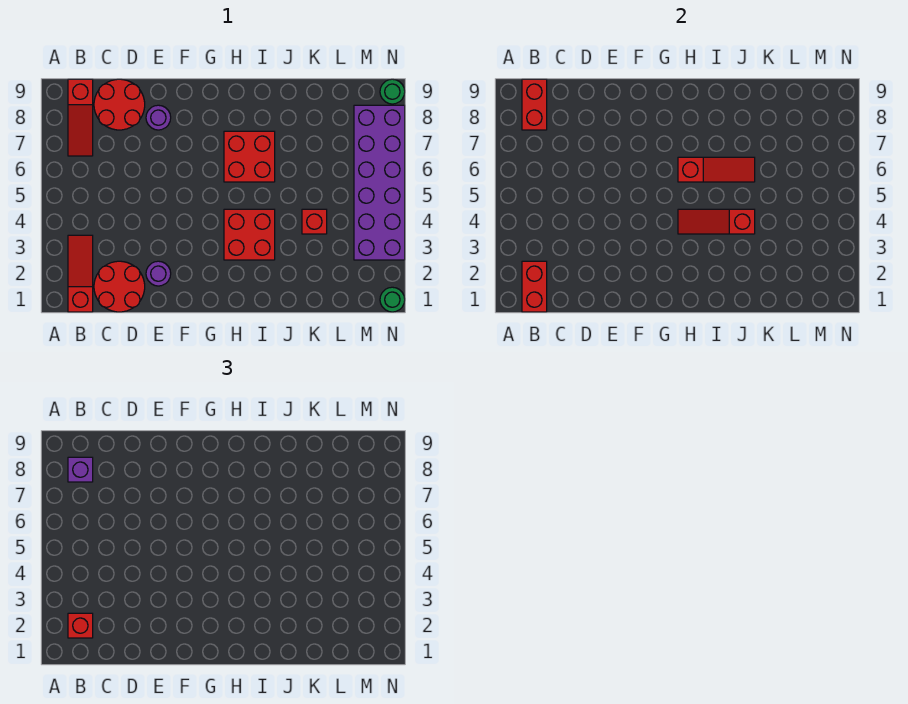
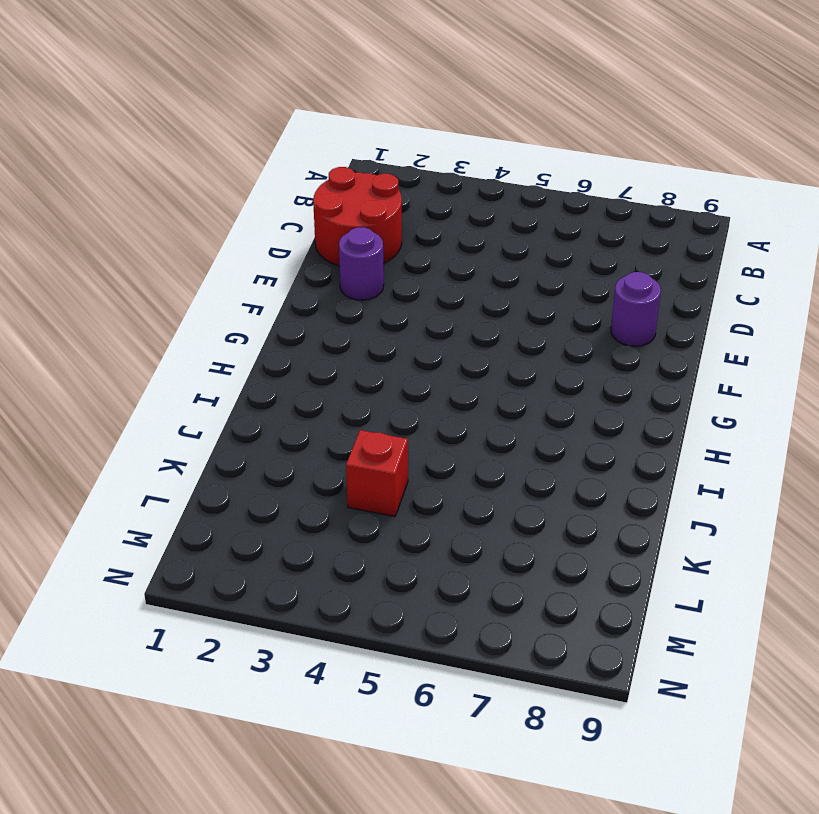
none -> red slope B1:B3 level 1 top 1
none -> red slope B7:B9 level 1 top 9
none -> red round brick C8:D9 level 1

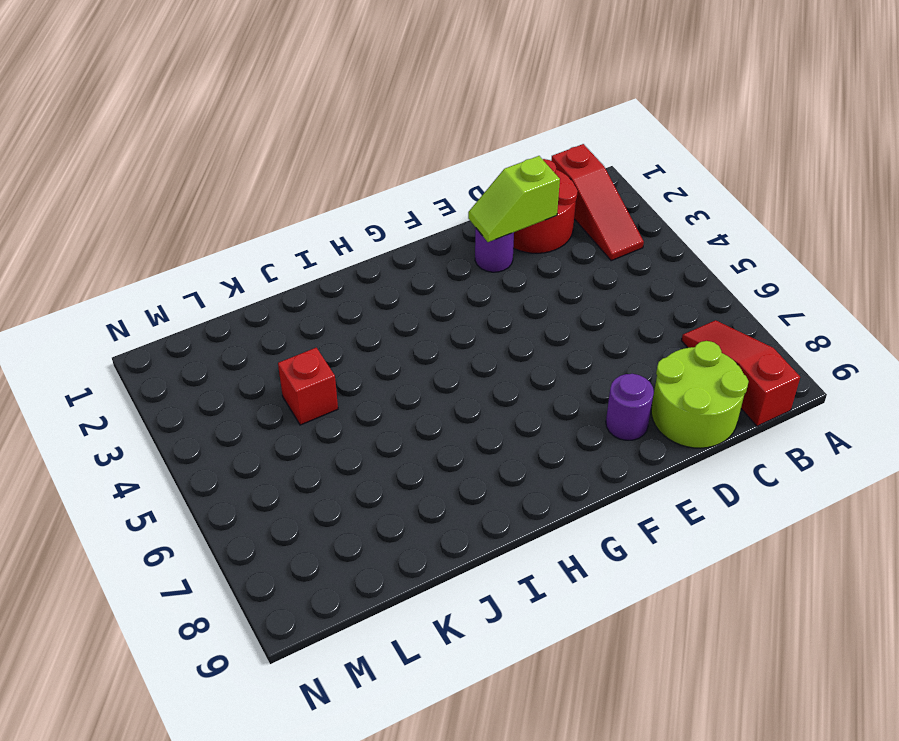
lime round brick C8:D9 level 1 -> red round brick C8:D9 level 1
lime slope D2:E2 level 2 top D -> none
none -> red brick H3:I4 level 1
none -> red brick H6:I7 level 1
none -> purple brick M3:N8 level 1

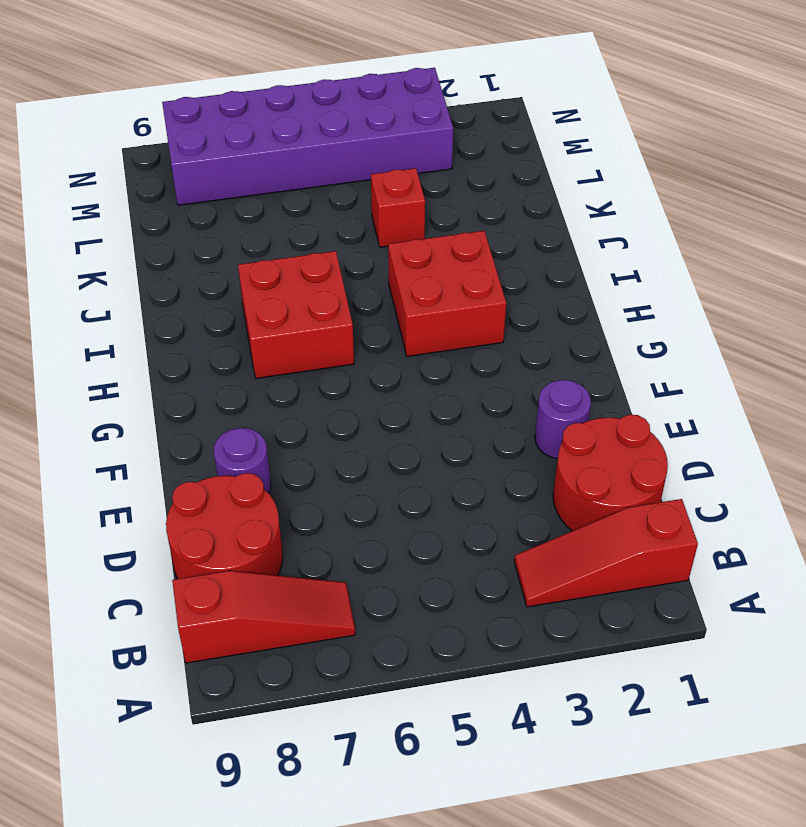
none -> green round brick N1 level 1
none -> green round brick N9 level 1
none -> red brick B1:B2 level 2

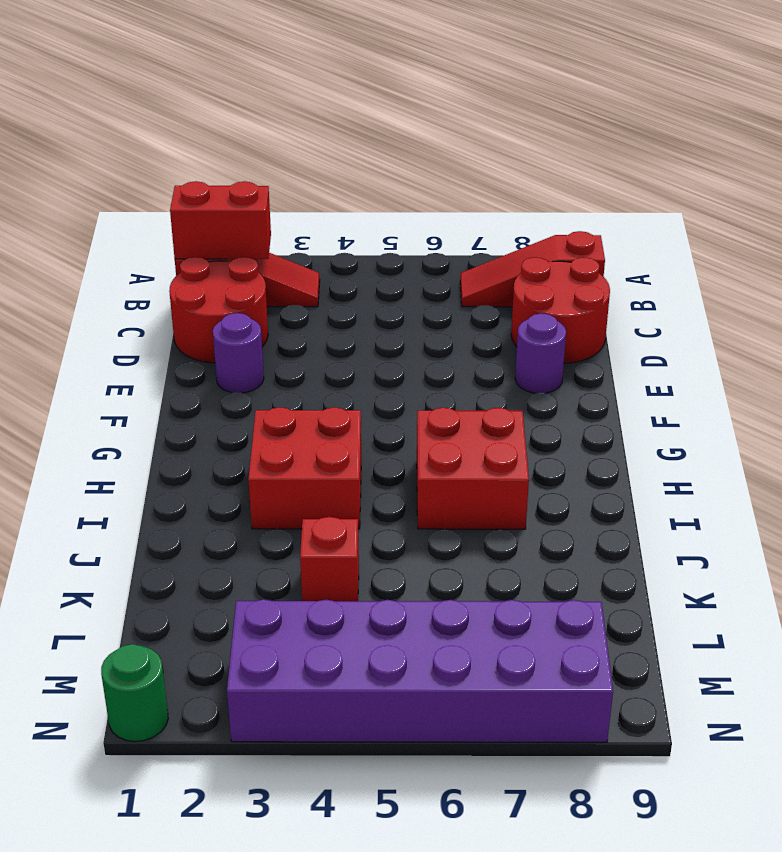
none -> green round brick N9 level 1
none -> red brick B8:B9 level 2
none -> red slope H4:J4 level 2 top J

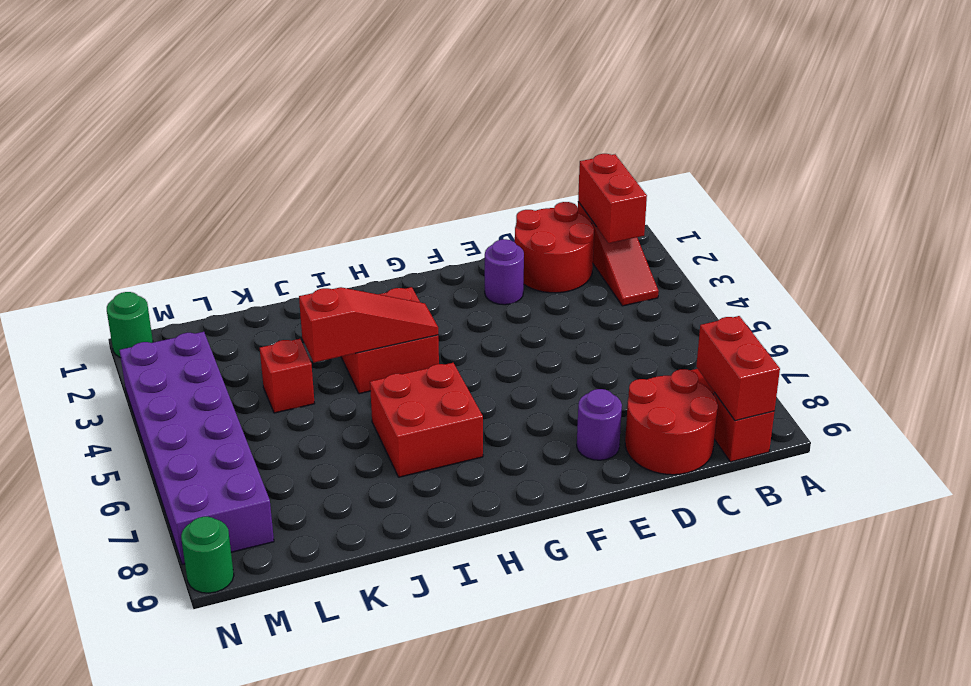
none -> red slope H6:J6 level 2 top H
none -> red brick B2 level 3
none -> purple brick B8 level 3

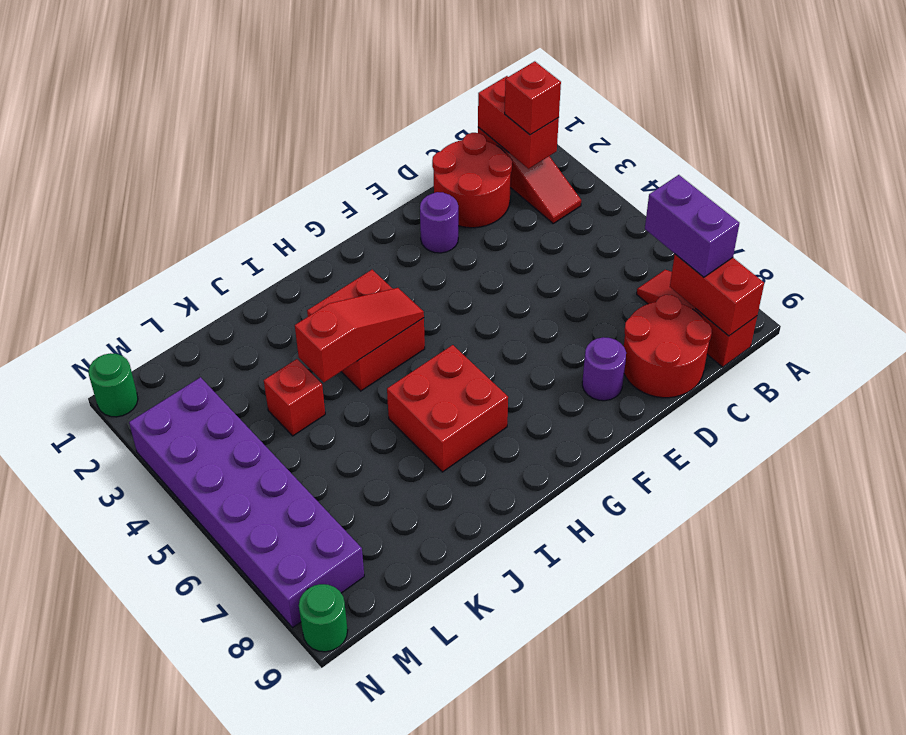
purple brick B7:B8 level 3 -> purple brick B8 level 3
none -> red slope H6:J6 level 2 top H

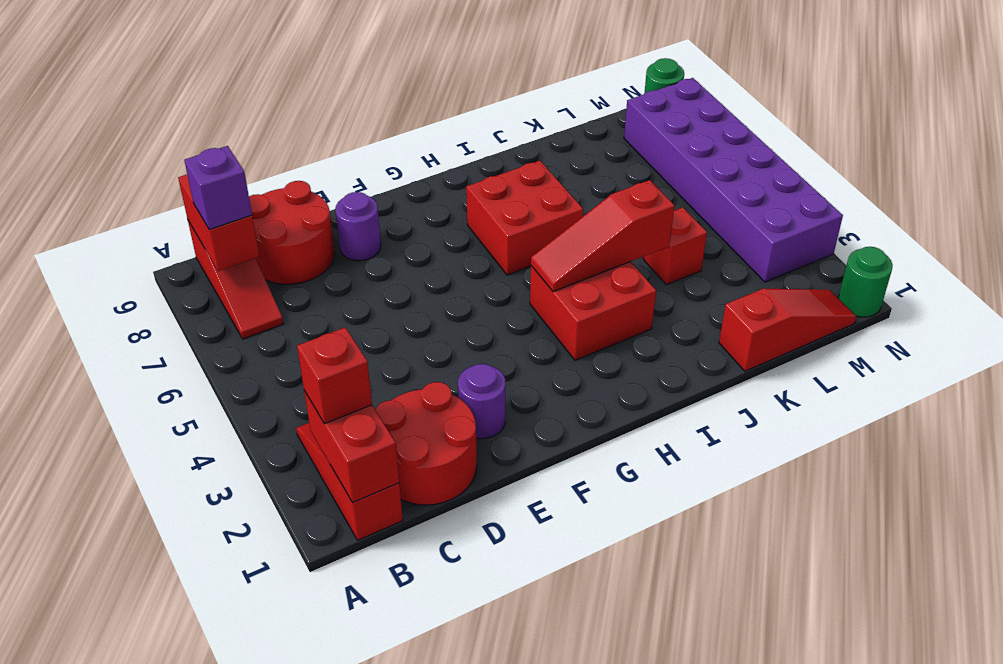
red slope K1:M1 level 1 top K -> red slope H6:J6 level 2 top H

